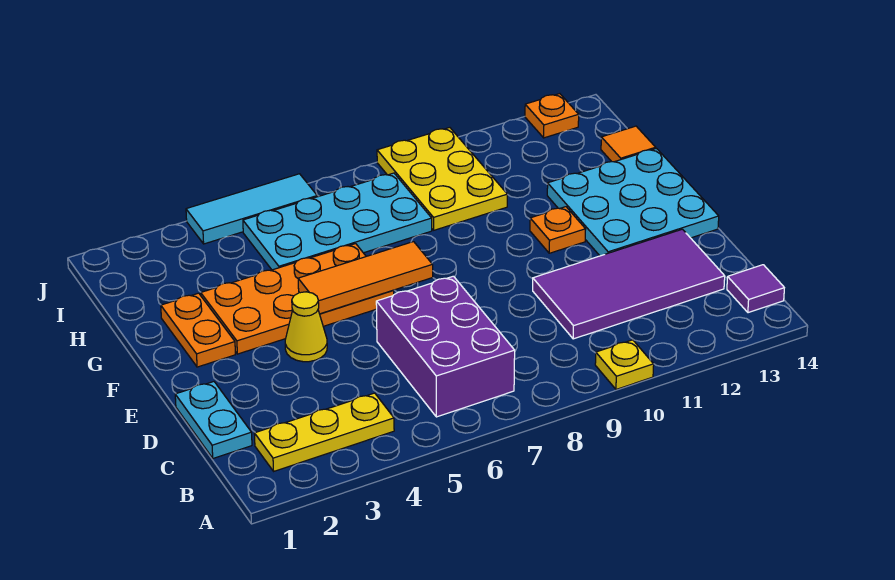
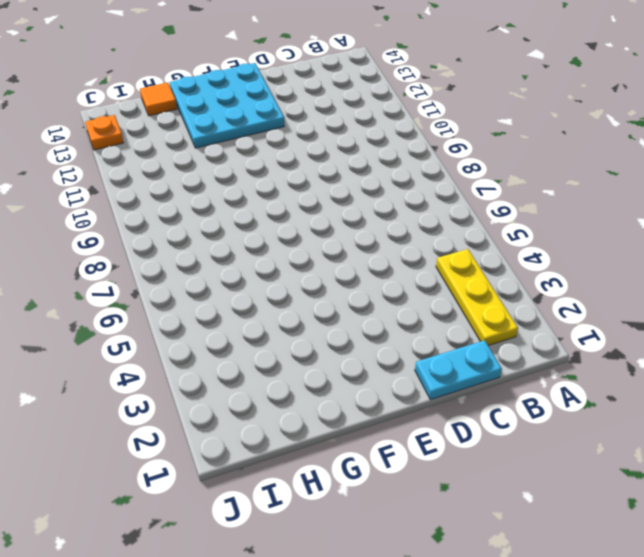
none -> yellow plate A10 level 1
none -> purple brick B6:D7 level 1
none -> purple tile B14 level 1

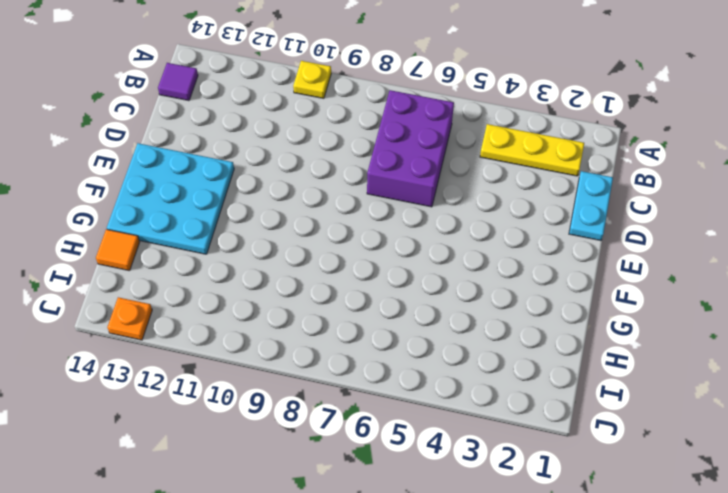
none -> purple tile C10:D13 level 1
none -> yellow cone E4 level 1
none -> orange plate F2:G2 level 1

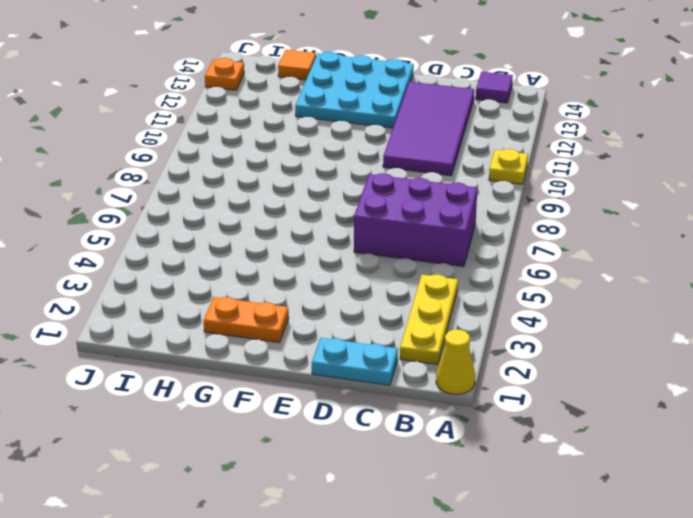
yellow cone A1 level 1 -> yellow cone E4 level 1
none -> orange plate F3:G6 level 1
none -> orange plate F11 level 1
none -> cyan plate H5:I8 level 1

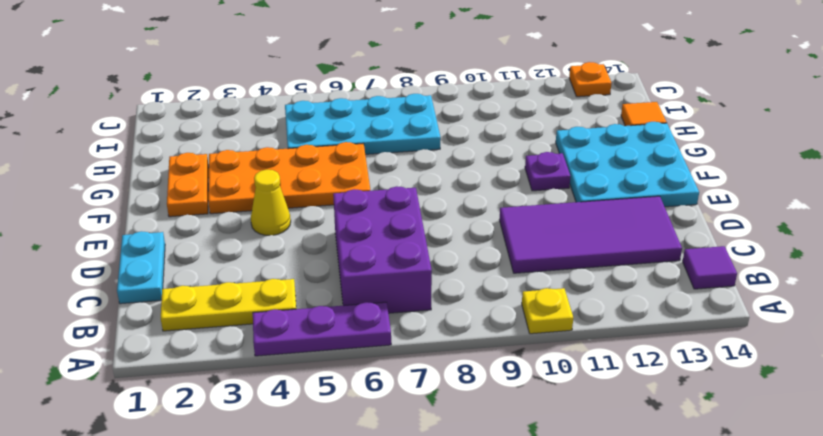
purple plate A4:A6 level 1 -> none
purple plate F11 level 1 -> orange plate F11 level 1
none -> yellow plate H9:J10 level 1
none -> cyan tile J4:J6 level 1
none -> orange tile F5:F7 level 2

